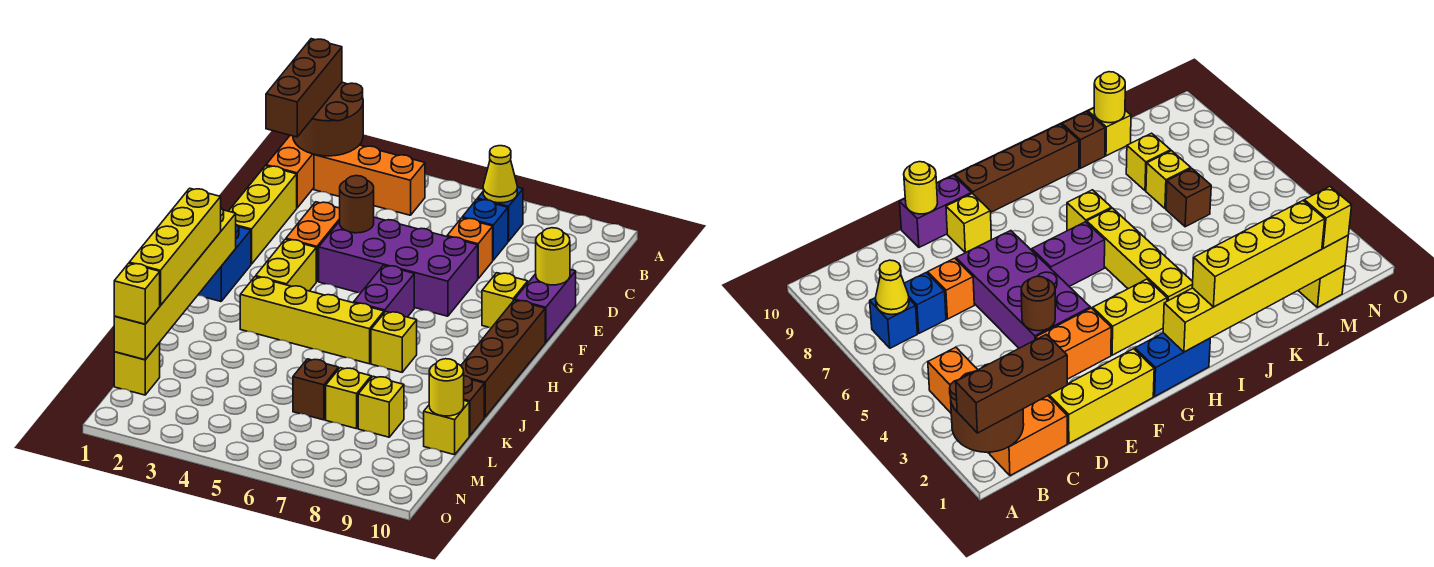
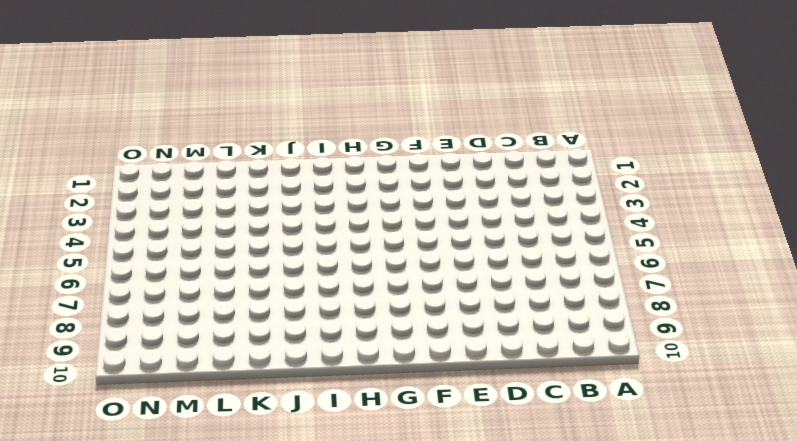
none -> orange brick B1:C1 level 1
none -> orange brick B2:B4 level 1
none -> blue brick B7 level 1
none -> blue brick C7 level 1

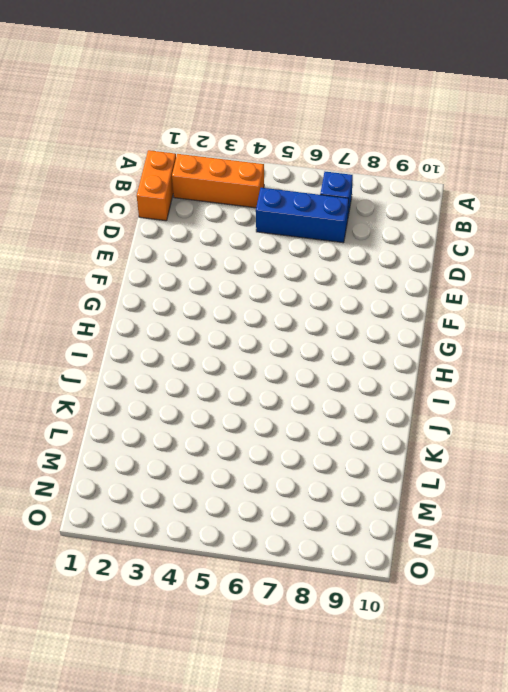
blue brick C5:C7 level 1 -> blue brick C7 level 1
none -> yellow brick D1:F1 level 1
none -> orange brick D7 level 1
none -> orange brick E3:F3 level 1
none -> purple brick E4:F7 level 1

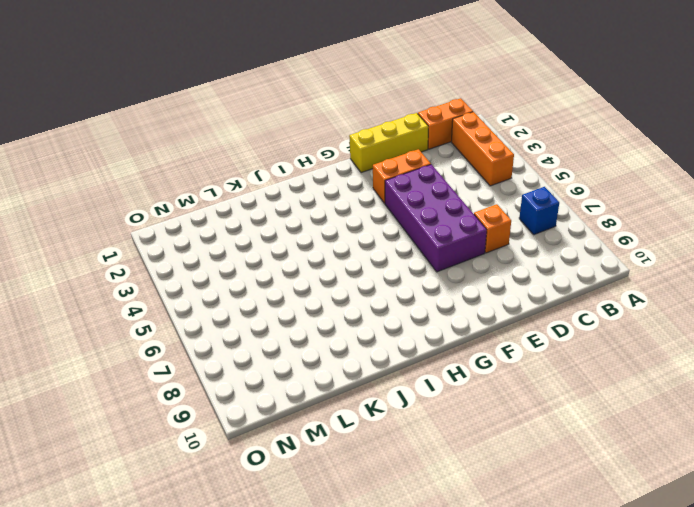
none -> blue brick C7 level 1
none -> purple brick E10:F10 level 1
none -> yellow brick F9 level 1
none -> blue brick G1:H1 level 1

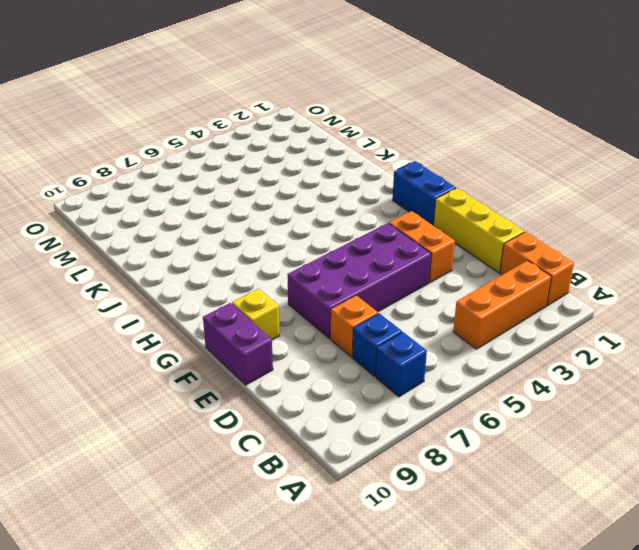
none -> yellow brick G3:H3 level 1
none -> purple brick G6:H6 level 1
none -> brown brick G10:J10 level 1
none -> yellow brick I3:I6 level 1

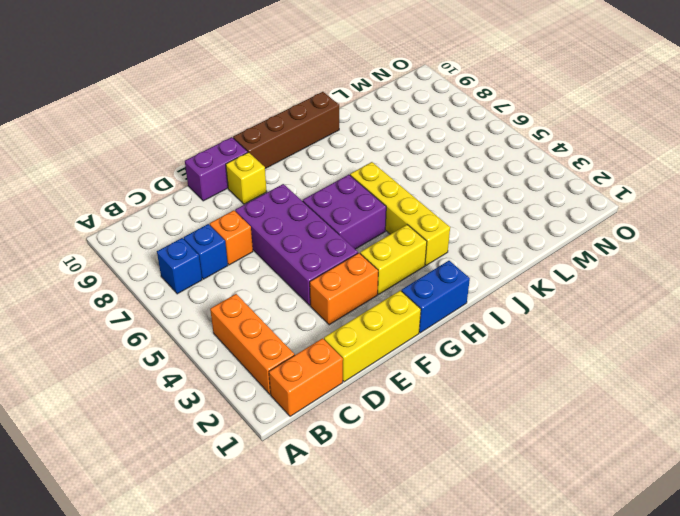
purple brick G5:H6 level 1 -> purple brick G6:H6 level 1
none -> yellow brick I7 level 1
none -> brown brick K10 level 1
none -> brown brick L6 level 1
none -> yellow brick L7 level 1

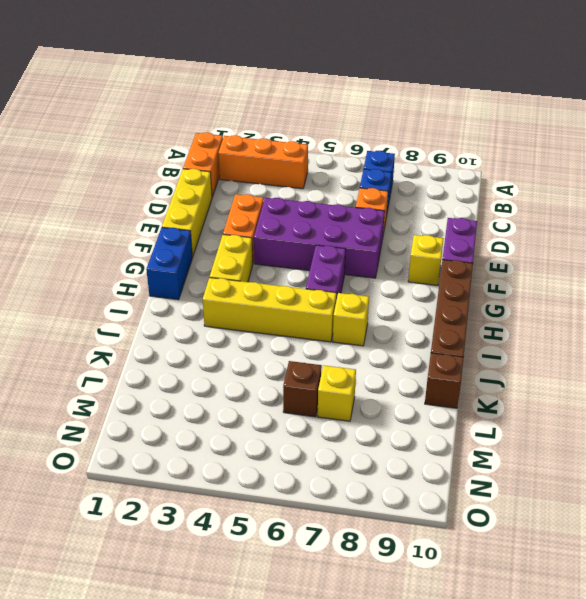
none -> yellow brick L8 level 1
none -> yellow brick L10 level 1
none -> yellow brick M1 level 1
none -> brown round brick A1:B2 level 2

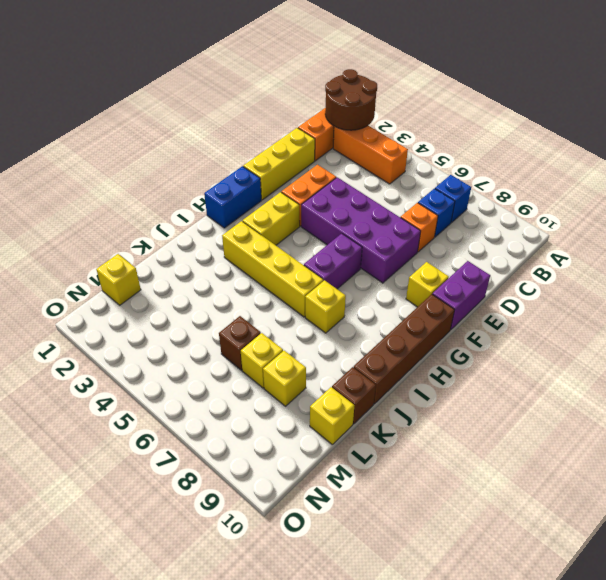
none -> yellow cone B7 level 2
none -> brown round brick E4 level 2
none -> yellow round brick E10 level 2
none -> yellow brick H1:M1 level 2

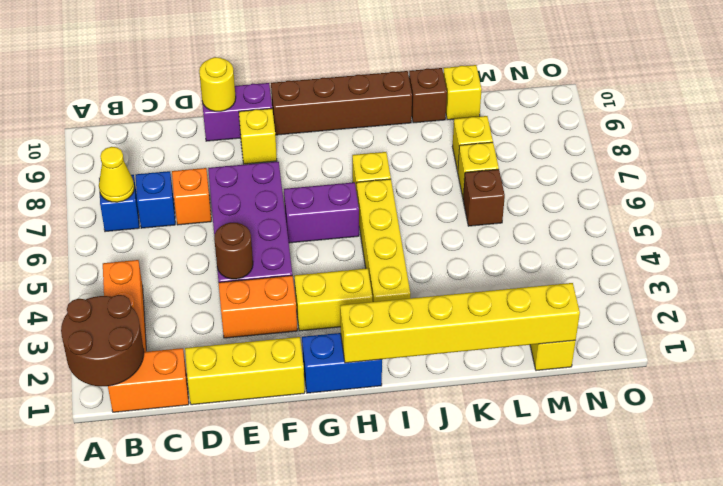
none -> yellow round brick L10 level 2
none -> brown brick A1:C1 level 3
none -> yellow brick I1:L1 level 3
none -> yellow brick M1 level 3

